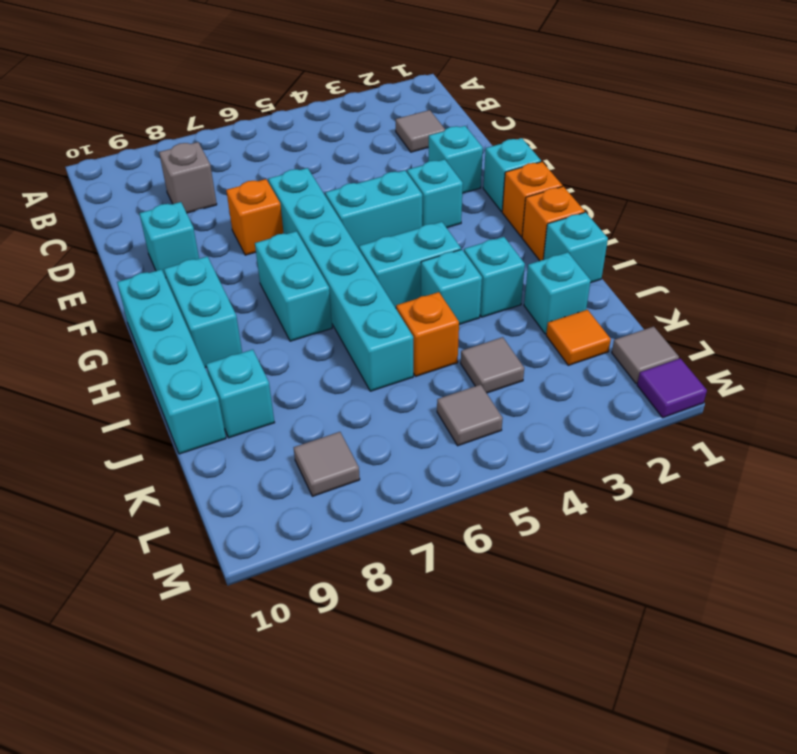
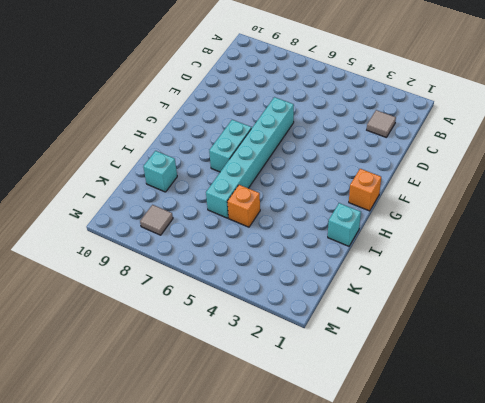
none -> grey brick C8 level 1
none -> cyan brick E2 level 1
none -> orange brick E7 level 1

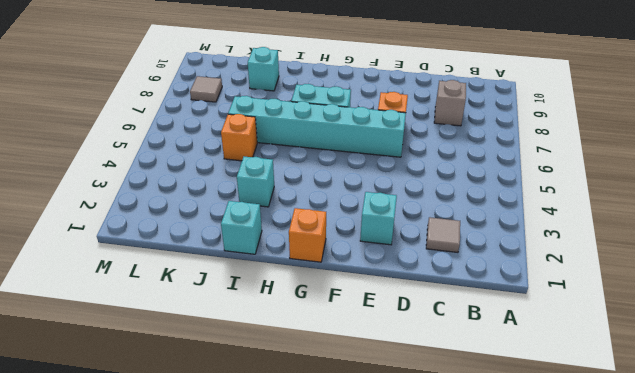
none -> cyan brick E9 level 1
none -> cyan brick F1 level 1
none -> cyan brick F3 level 1

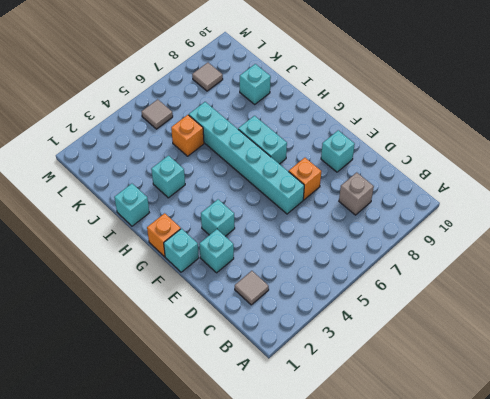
none -> cyan brick F4:F5 level 1
none -> cyan brick G9:H9 level 1
none -> cyan brick G10:J10 level 1

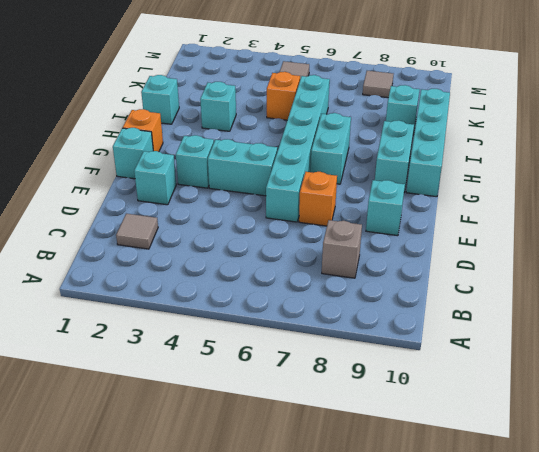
none -> orange brick H1 level 1
none -> cyan brick H4:H5 level 1
none -> cyan brick I4 level 1

